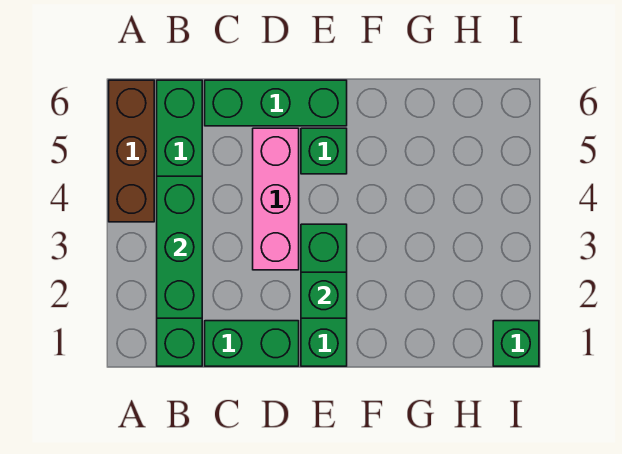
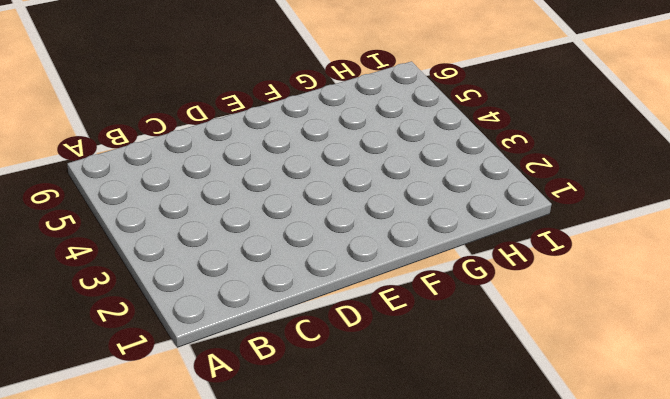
none -> brown brick A4:A6 level 1
none -> green brick B1:B6 level 1

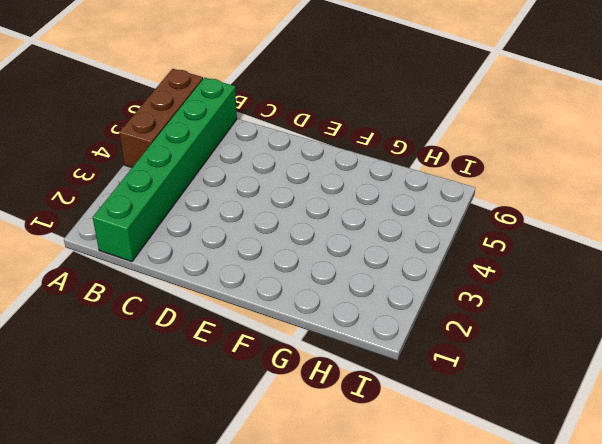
none -> green brick C1:D1 level 1
none -> green brick C6:E6 level 1

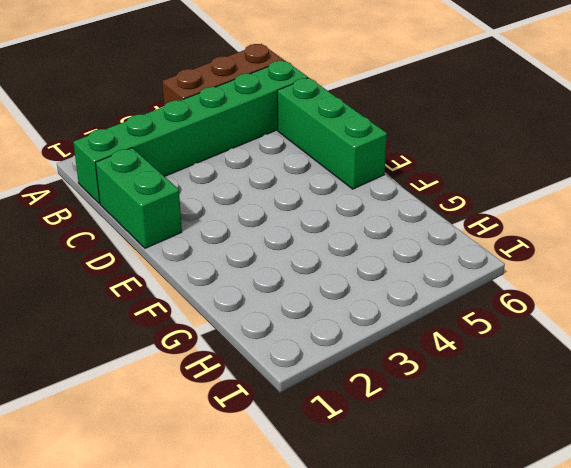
none -> pink brick D3:D5 level 1
none -> green brick E1:E3 level 1

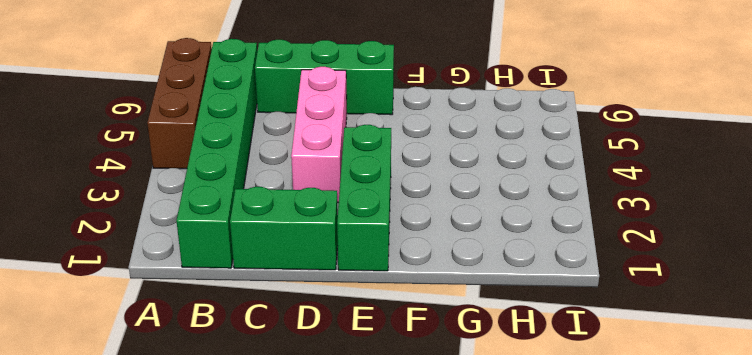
none -> green brick E5 level 1
none -> green brick I1 level 1

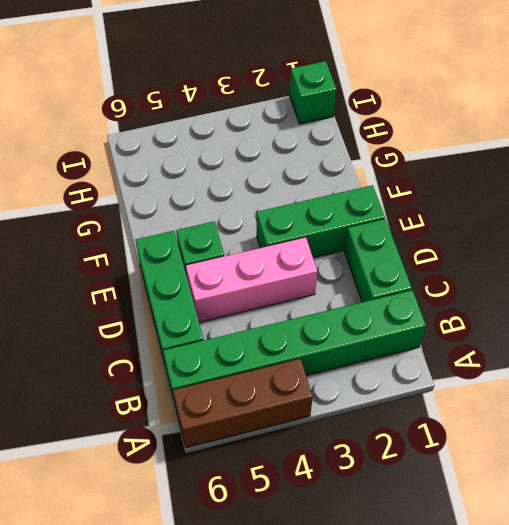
none -> green brick B2:B4 level 2
none -> green brick E2 level 2

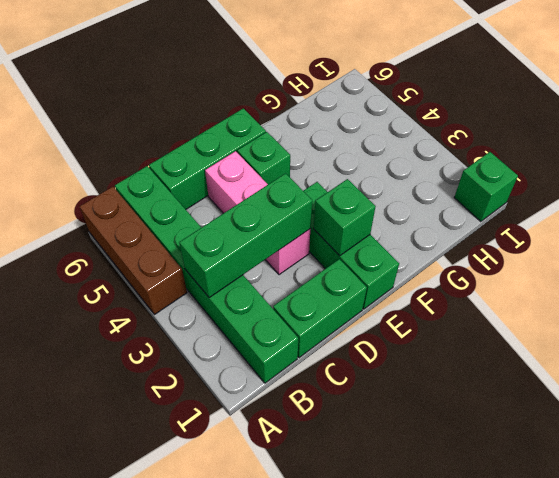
green brick B3:D3 level 2 -> green brick B2:B4 level 2

